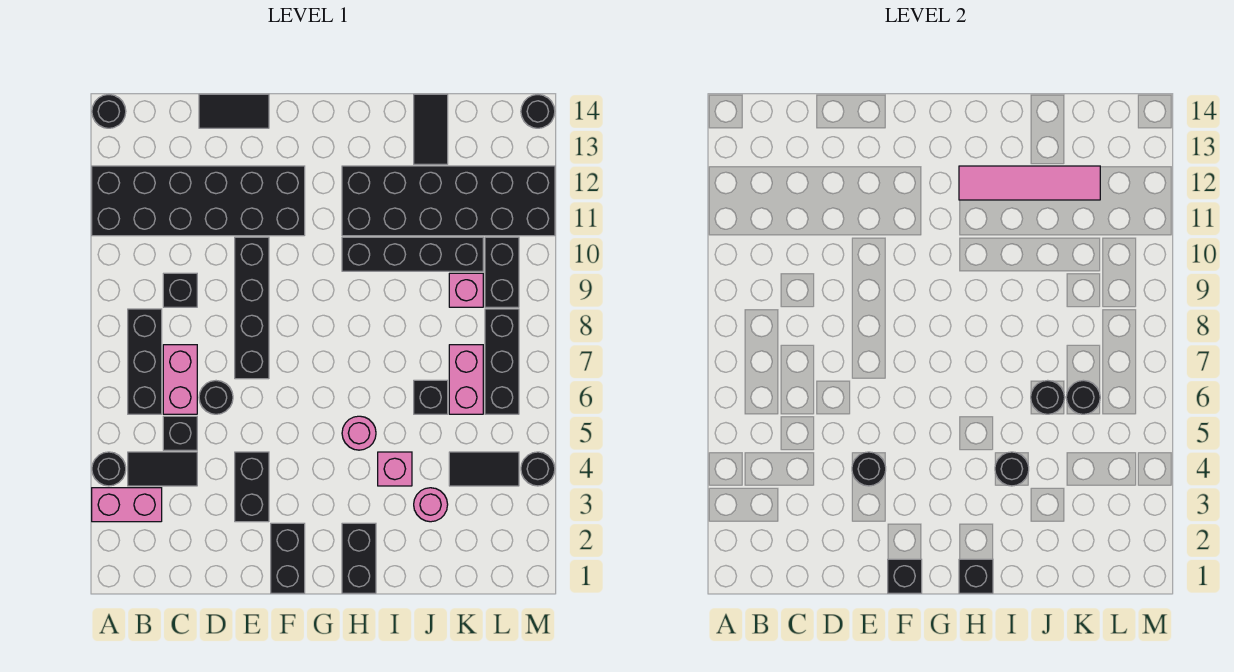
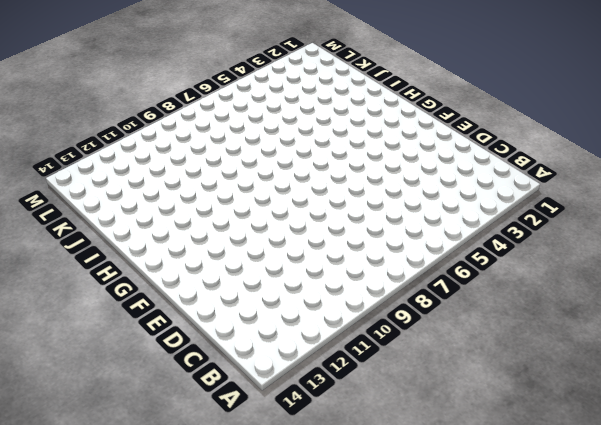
none -> pink brick A3:B3 level 1
none -> black round brick A4 level 1
none -> black brick A11:F12 level 1
none -> black round brick A14 level 1

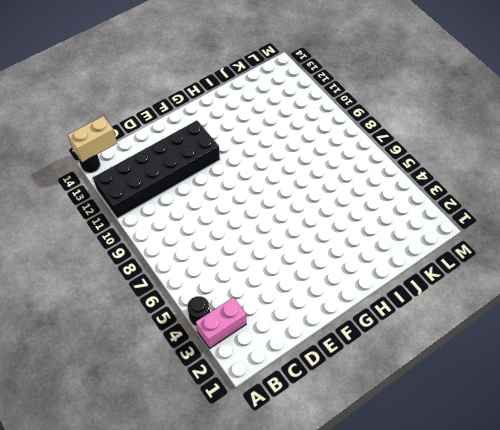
tan brick A14:B14 level 2 -> none
none -> black tile B4:C4 level 1
none -> black brick B6:B8 level 1
none -> black brick C5 level 1
none -> pink brick C6:C7 level 1

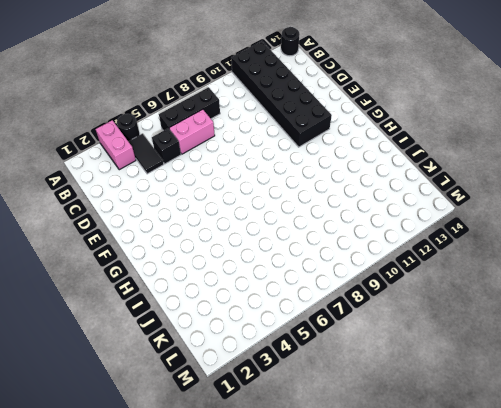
none -> black brick C9 level 1
none -> black round brick D6 level 1
none -> black tile D14:E14 level 1
none -> black brick E3:E4 level 1

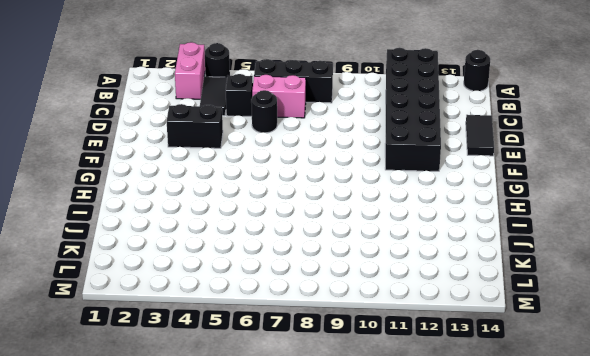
none -> black brick C9 level 1
none -> black brick E7:E10 level 1
none -> black brick F1:F2 level 1
none -> black brick H1:H2 level 1

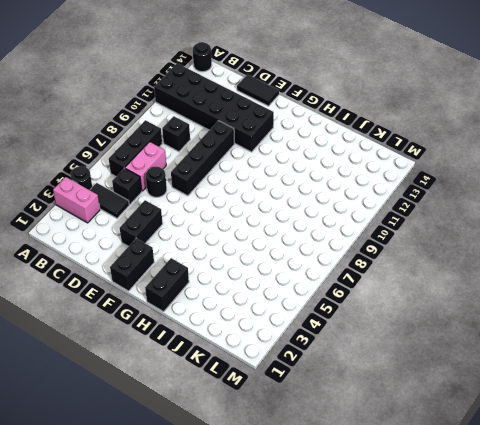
none -> pink round brick H5 level 1
none -> black brick H10:K10 level 1
none -> black brick H11:M12 level 1
none -> pink brick I4 level 1

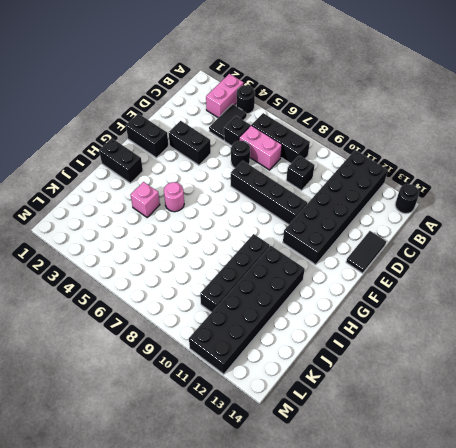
none -> pink round brick J3 level 1
none -> black brick J6 level 1
none -> black tile J13:J14 level 1
none -> black tile K4:L4 level 1

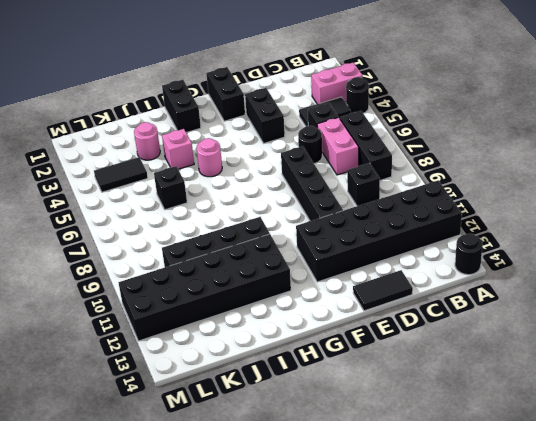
none -> black tile J13:J14 level 1
none -> pink brick K6:K7 level 1
none -> pink brick K9 level 1
none -> black brick L6:L8 level 1

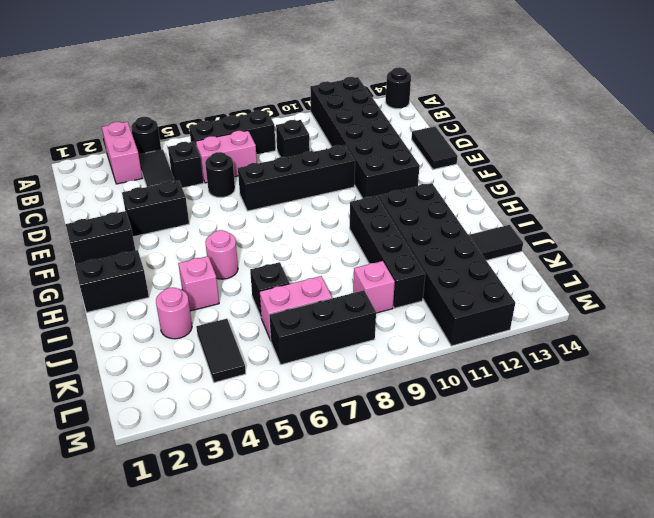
none -> black brick L9:L10 level 1
none -> black round brick M4 level 1
none -> black round brick M14 level 1
none -> black round brick E4 level 2

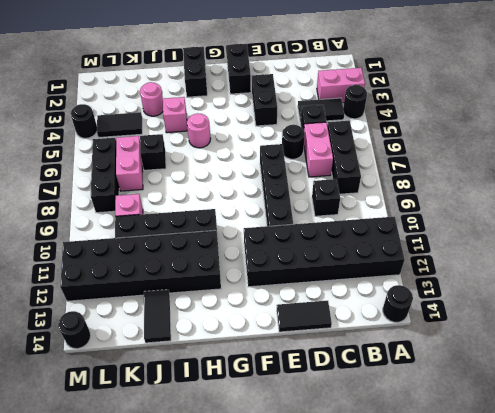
none -> black brick L9:L10 level 1
none -> black round brick E4 level 2
none -> black brick F1 level 2
none -> black brick H1 level 2

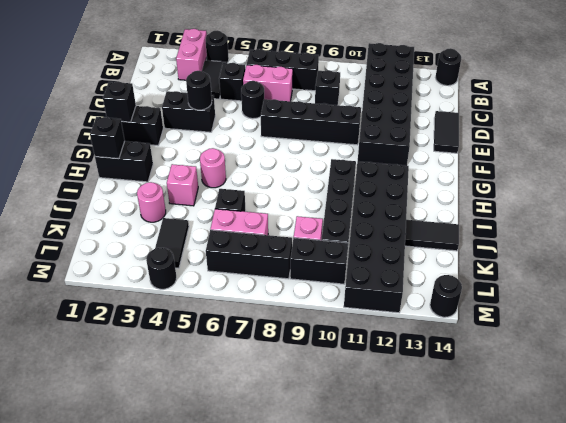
none -> pink tile H12:K12 level 2
none -> black round brick I4 level 2
none -> black round brick J6 level 2
none -> black round brick K6 level 2

